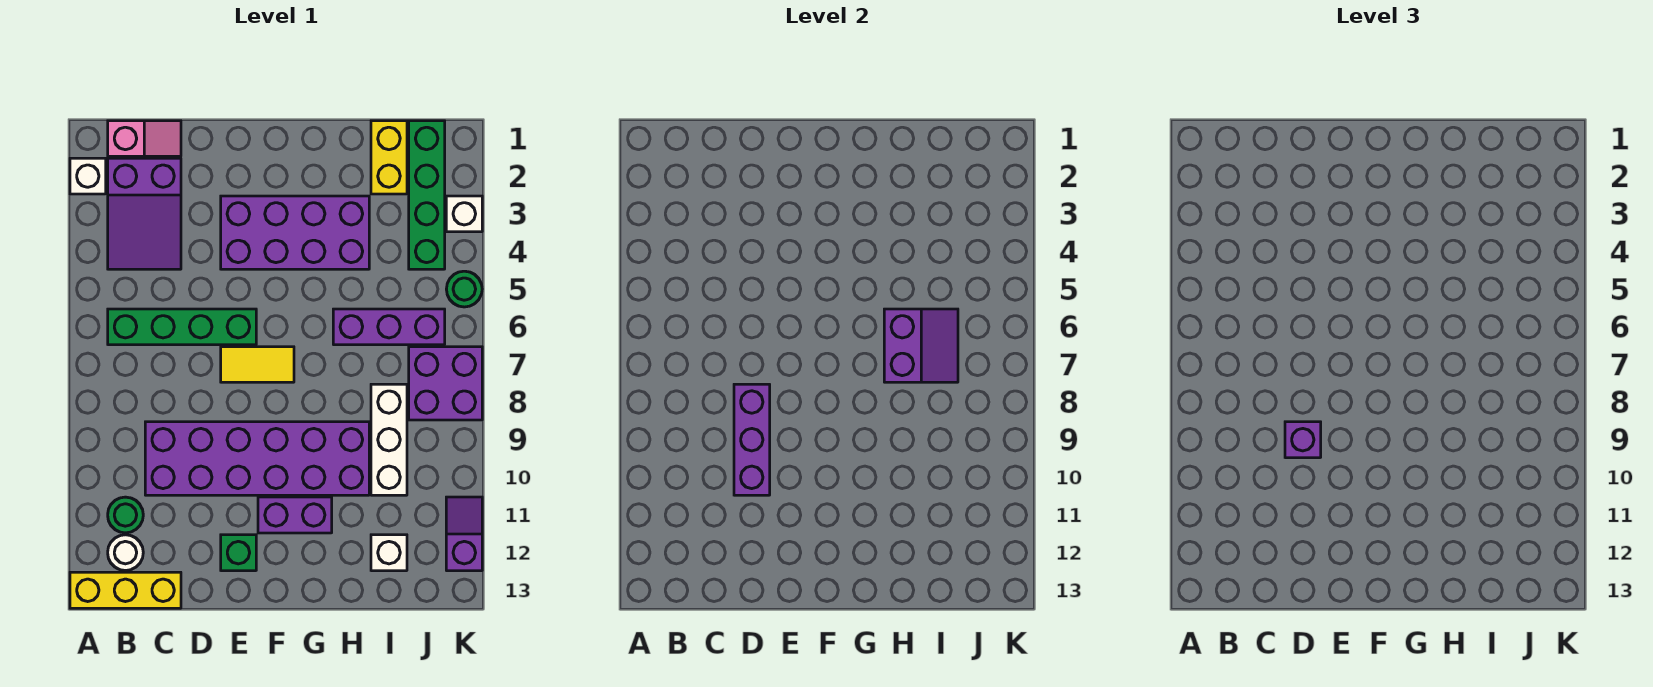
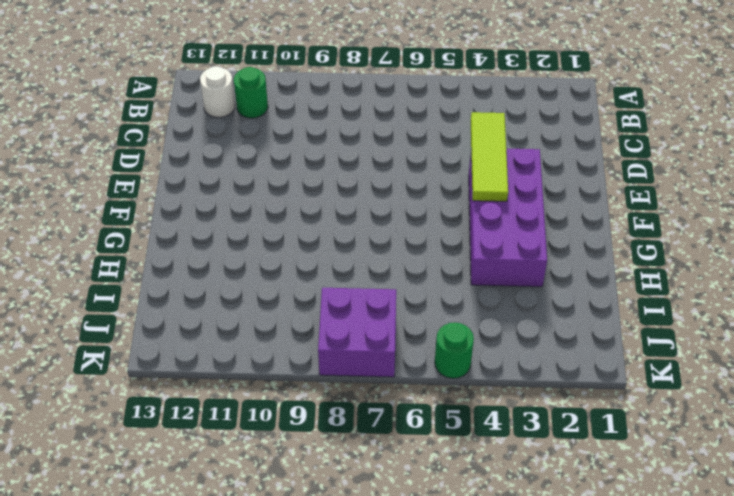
lime tile D4:F4 level 2 -> none
none -> white brick A2 level 1
none -> yellow brick A13:C13 level 1
none -> pink slope B1:C1 level 1 top B

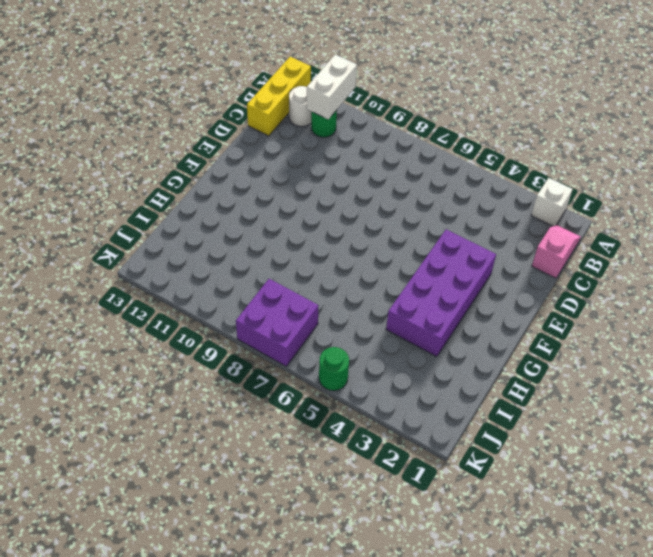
white brick A11:B11 level 2 -> none
pink slope B1:C1 level 1 top C -> pink slope B1:C1 level 1 top B
none -> purple slope B2:C4 level 1 top 2
none -> green brick B6:E6 level 1
none -> purple brick C9:H10 level 1

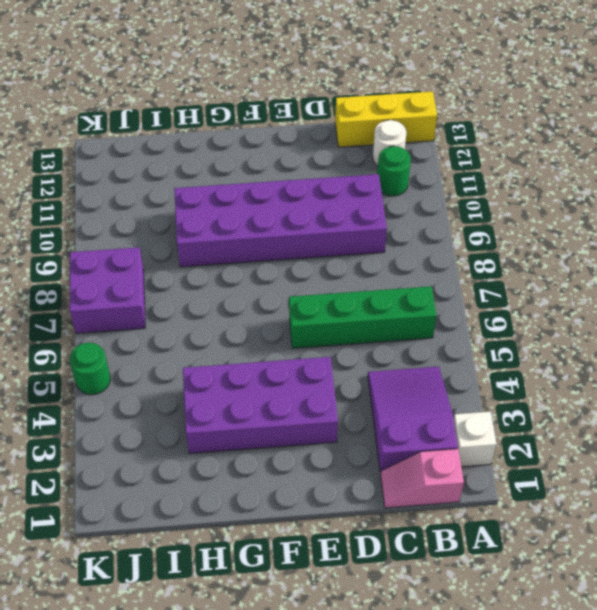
none -> yellow tile E7:F7 level 1
none -> green brick E12 level 1
none -> purple brick F11:G11 level 1

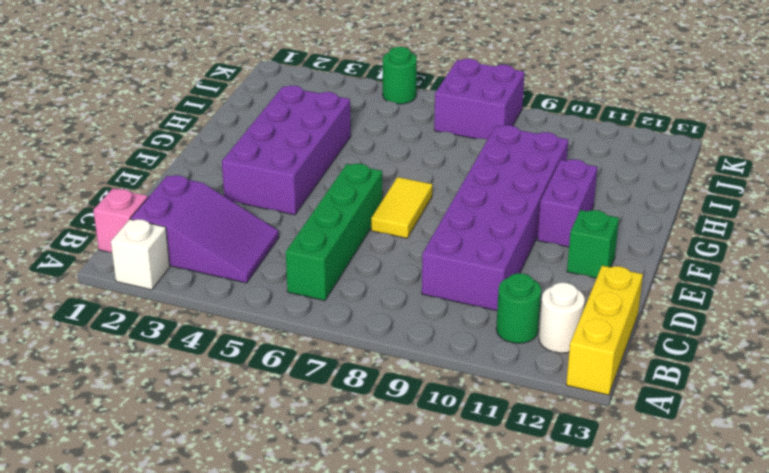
none -> purple brick H6:J6 level 1
none -> yellow brick I1:I2 level 1
none -> white brick I8:I10 level 1

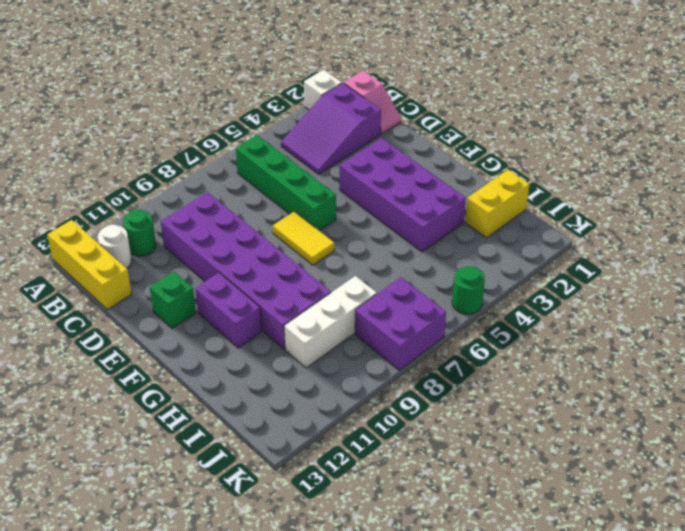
none -> purple brick H6:J6 level 1
none -> white brick I12 level 1
none -> green brick J1:J4 level 1

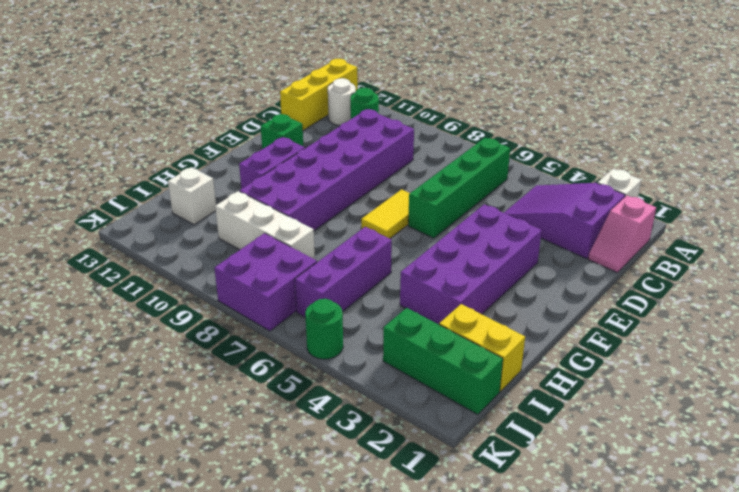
green brick J1:J3 level 1 -> green brick J1:J4 level 1
none -> white brick K3 level 1
none -> purple slope K11:K12 level 1 top 12
none -> purple brick D8:D10 level 2

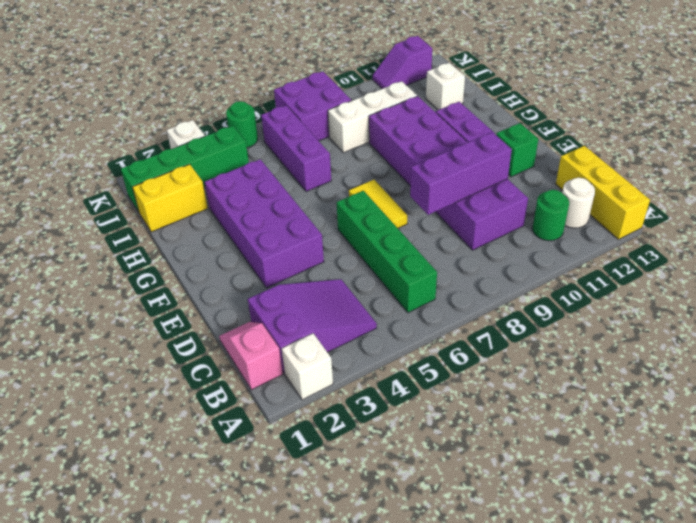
none -> purple slope H6:I7 level 2 top H
none -> purple brick D9 level 3

